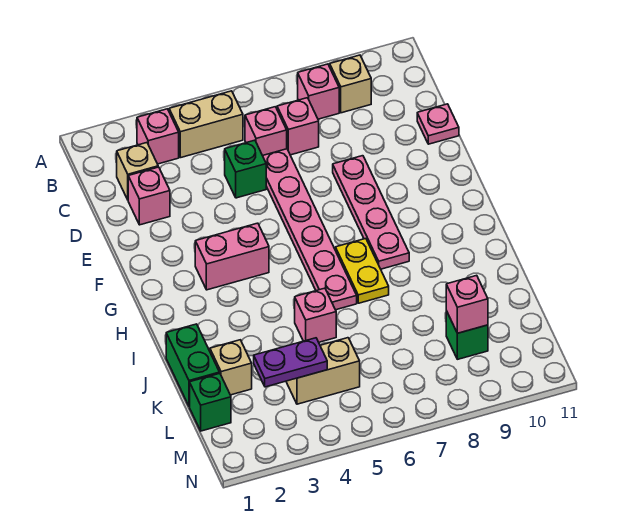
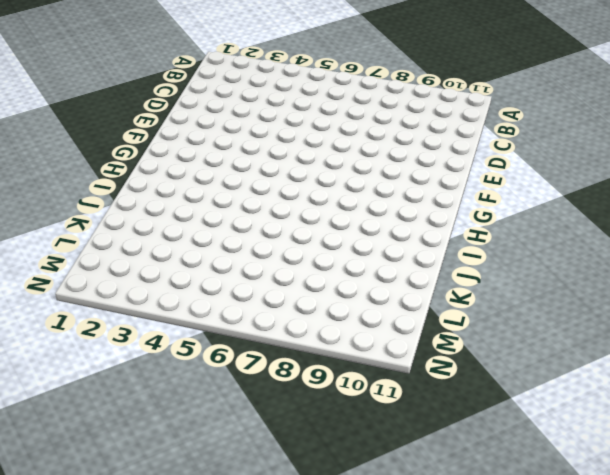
none -> pink brick B3 level 1
none -> tan brick B4:B5 level 1
none -> pink brick B8 level 1

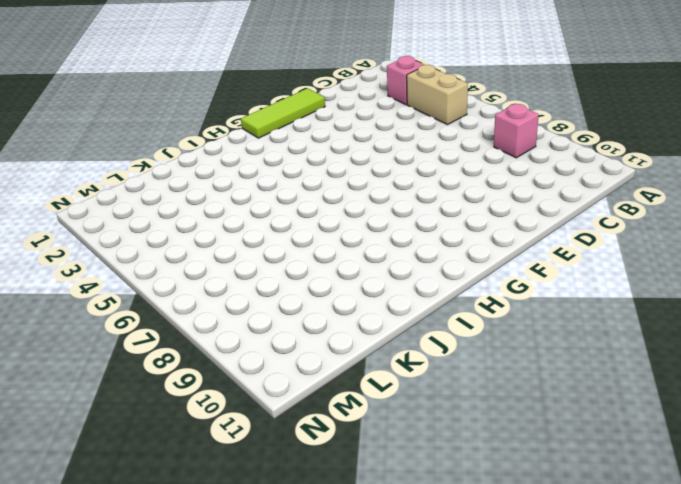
lime tile E1:G1 level 1 -> none
none -> tan brick B9 level 1
none -> tan brick C2 level 1
none -> pink brick C6 level 1

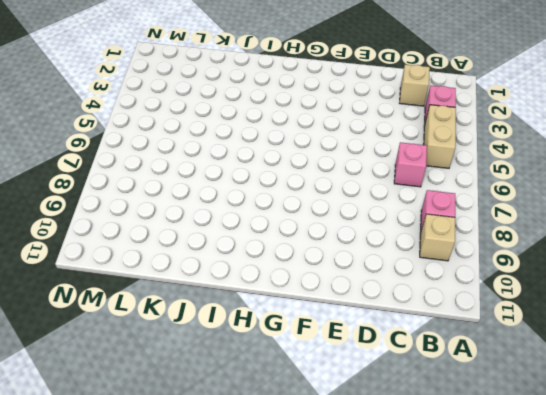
none -> pink brick C7 level 1
none -> pink brick D2 level 1
none -> green brick D5 level 1

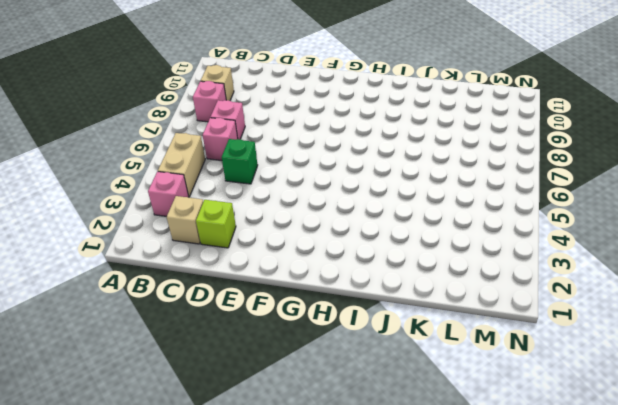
lime brick D2 level 1 -> pink brick D2 level 1
none -> pink plate D6:I6 level 1
none -> pink plate D11 level 1
none -> pink plate E8:H8 level 1

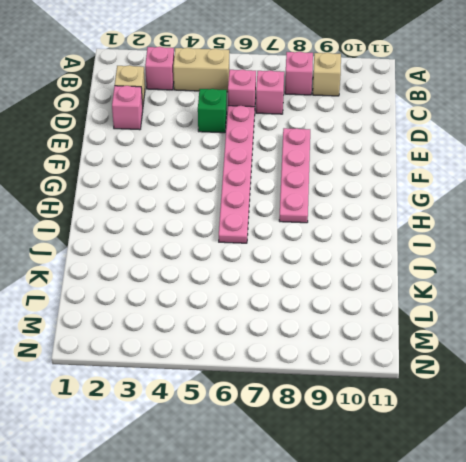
none -> pink plate D11 level 1
none -> pink brick G3:G4 level 1
none -> yellow plate H7:I7 level 1

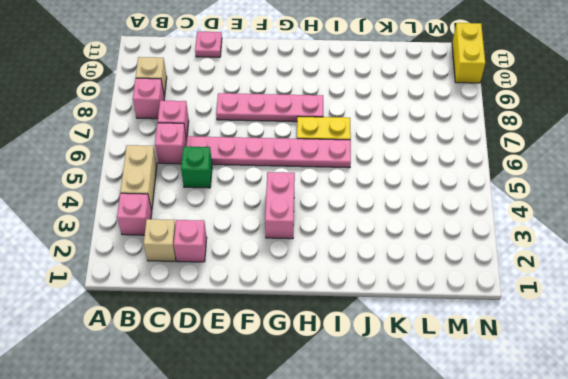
yellow brick N10:N11 level 1 -> none
none -> green brick J1:K1 level 1
none -> pink brick J5 level 1
none -> tan brick K2 level 1

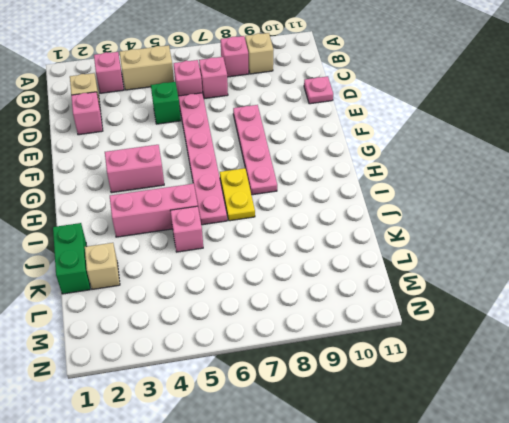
pink brick I3:I5 level 1 -> none
none -> green brick L1 level 1
none -> tan brick L4:L5 level 1
none -> green brick L9 level 1

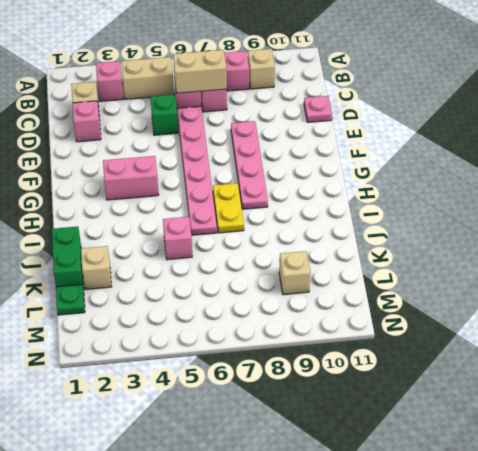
tan brick C6:C7 level 2 -> tan brick L4:L5 level 1
green plate L1 level 1 -> green brick L1 level 1
tan brick L9 level 1 -> green brick L9 level 1
none -> purple plate L3:L4 level 2
none -> pink brick L9 level 2

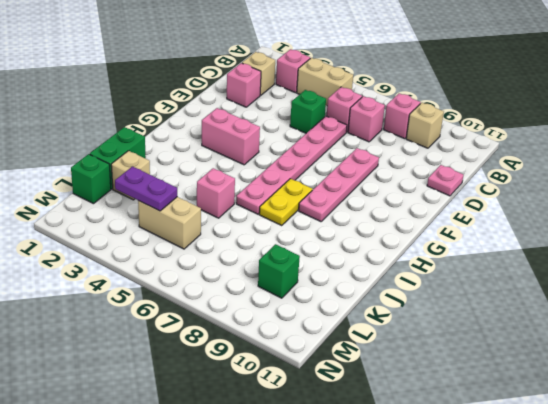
none -> pink brick L9 level 2

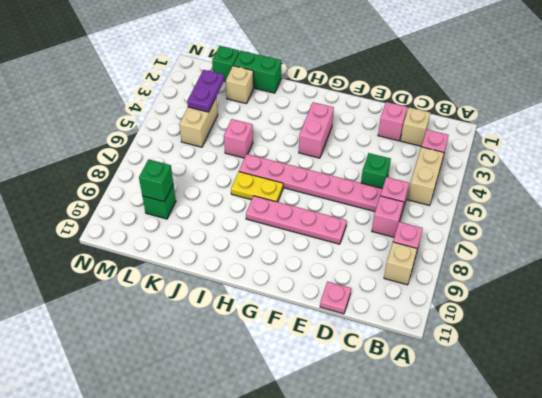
green brick L9 level 2 -> pink brick L9 level 2

